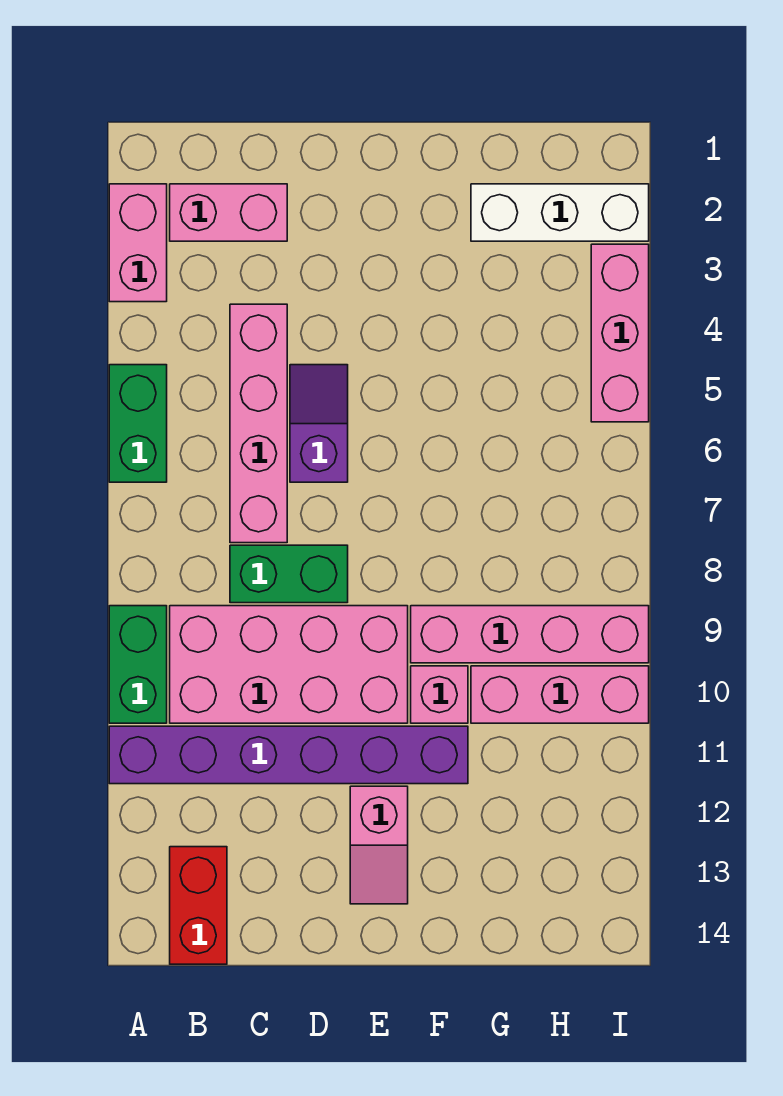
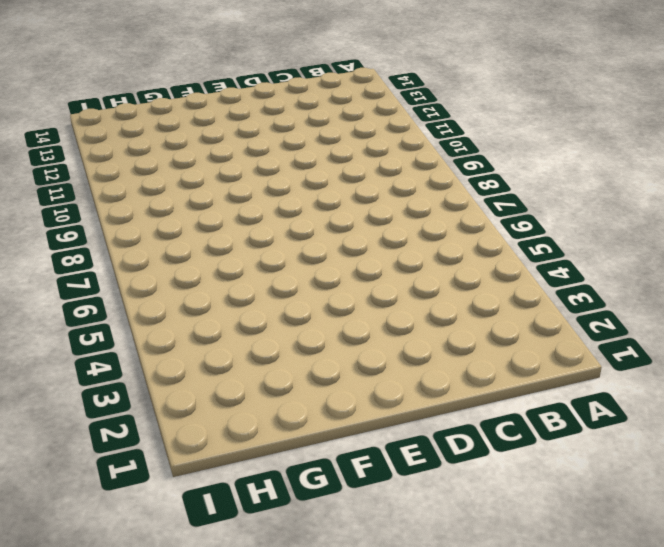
none -> pink brick A2:A3 level 1
none -> green brick A5:A6 level 1
none -> green brick A9:A10 level 1

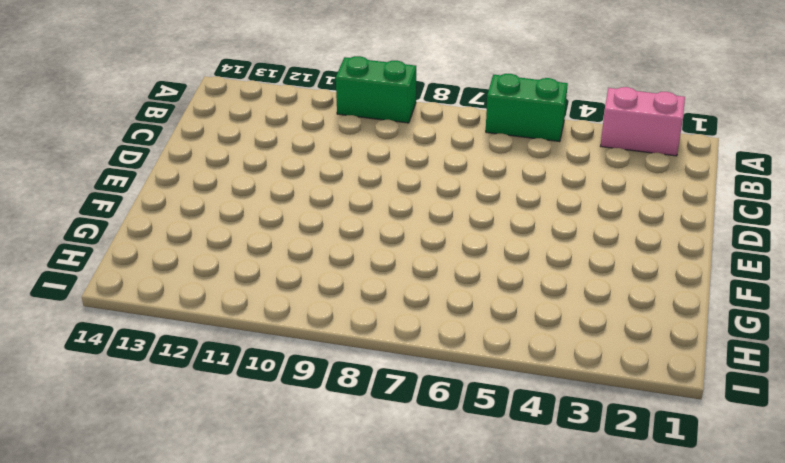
none -> purple brick A11:F11 level 1
none -> pink brick B2:C2 level 1
none -> pink brick B9:E10 level 1

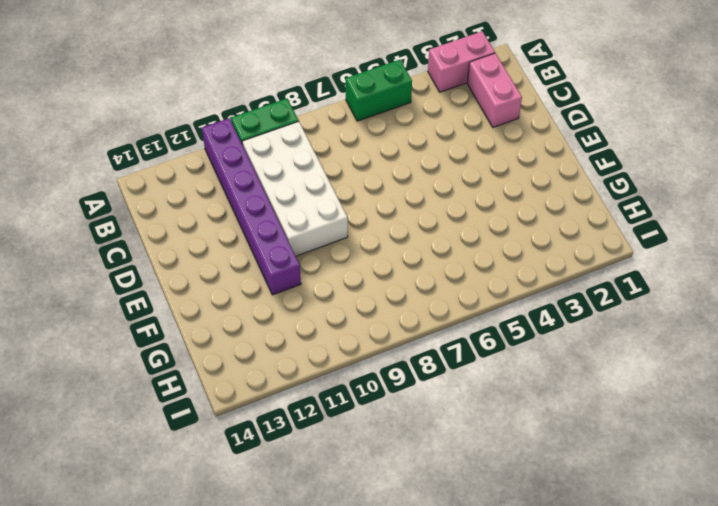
white brick B9:E10 level 1 -> pink brick B9:E10 level 1
none -> red brick B13:B14 level 1
none -> pink brick C4:C7 level 1
none -> green brick C8:D8 level 1

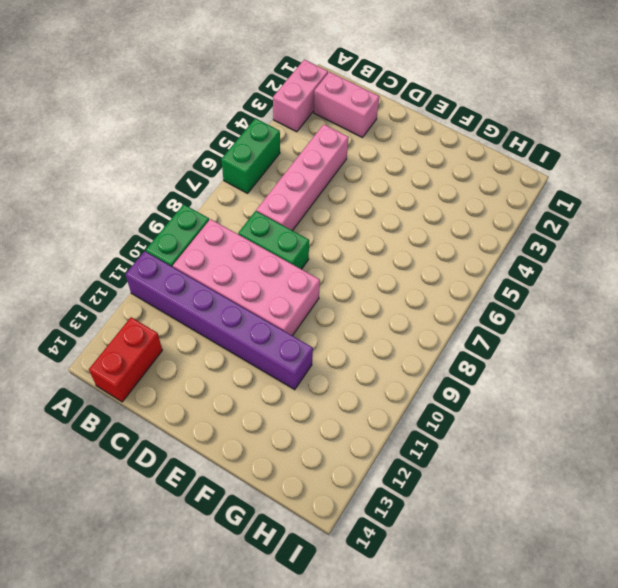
none -> purple slope D5:D6 level 1 top 6
none -> pink slope E12:E13 level 1 top 12
none -> pink brick F9:I9 level 1

